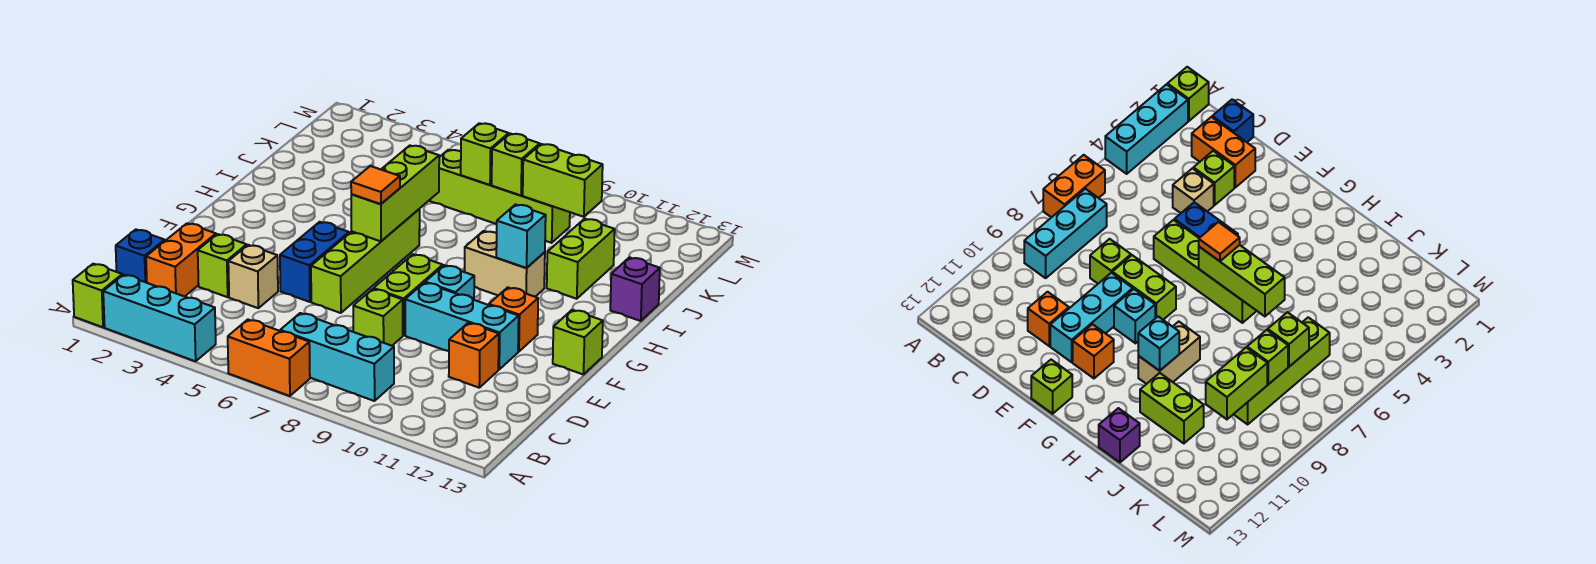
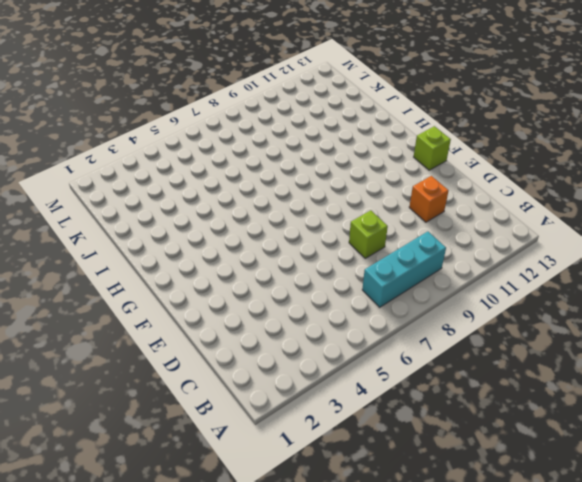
none -> lime brick A1 level 1
none -> cyan brick A2:A4 level 1
none -> orange brick A6:A7 level 1

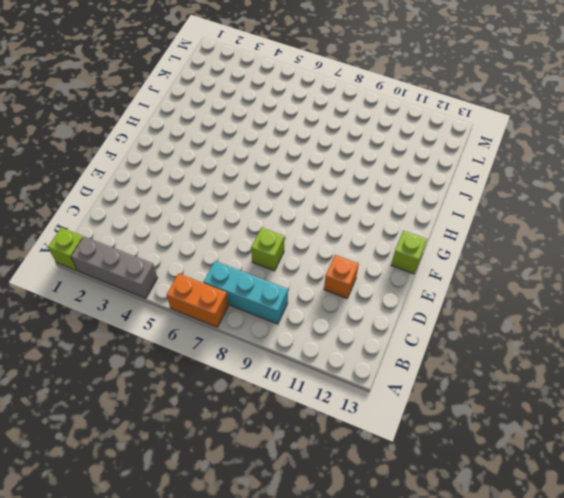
grey brick A2:A4 level 1 -> cyan brick A2:A4 level 1
none -> blue brick C1 level 1
none -> orange brick C2:D2 level 1
none -> lime brick D3 level 1

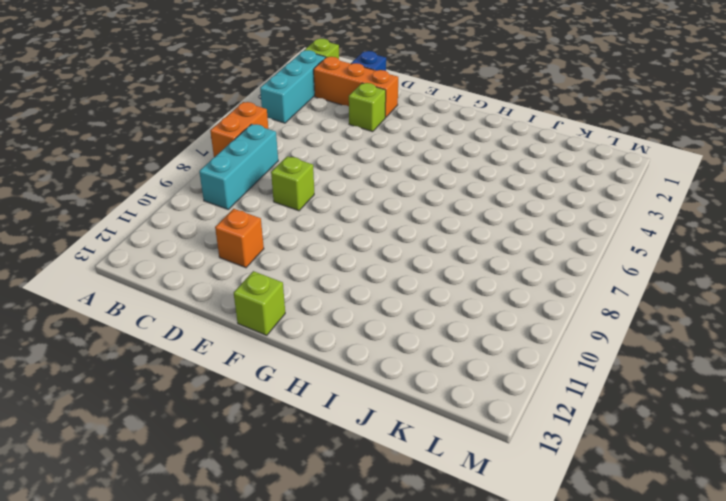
orange brick B2:D2 level 1 -> orange brick C2:D2 level 1
none -> tan brick D4 level 1
none -> blue brick E5:F5 level 1
none -> lime brick E6:H6 level 1

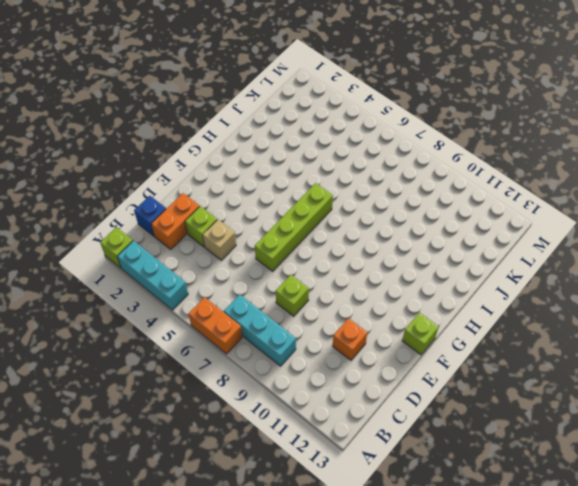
none -> blue brick E5:F5 level 1
none -> lime brick E8:F8 level 1
none -> cyan brick E9:E11 level 1

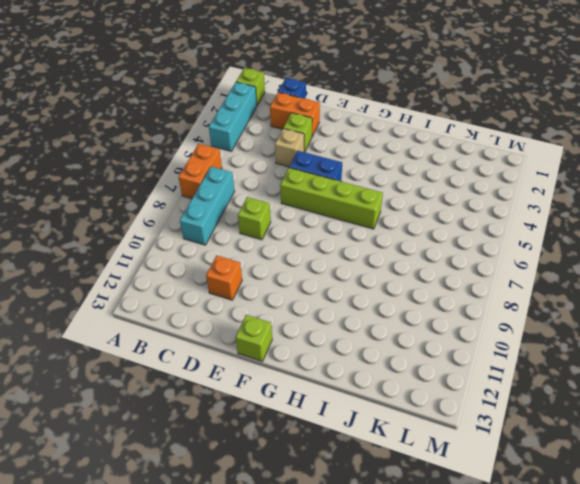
none -> lime brick E8:F8 level 1
none -> cyan brick E9:E11 level 1
none -> cyan brick F9 level 1

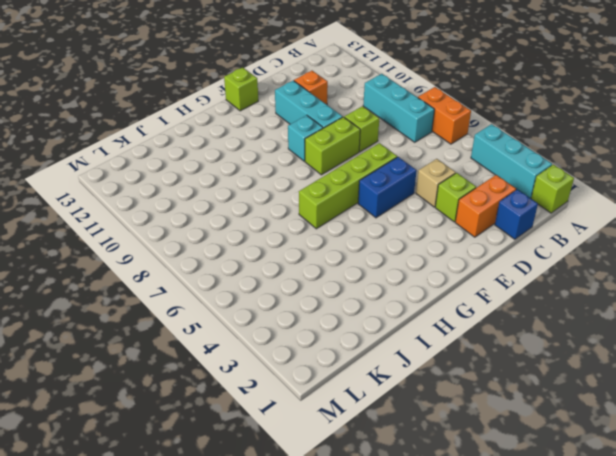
none -> orange brick F11 level 1
none -> tan brick H9:H10 level 1
none -> lime brick I11:J11 level 1

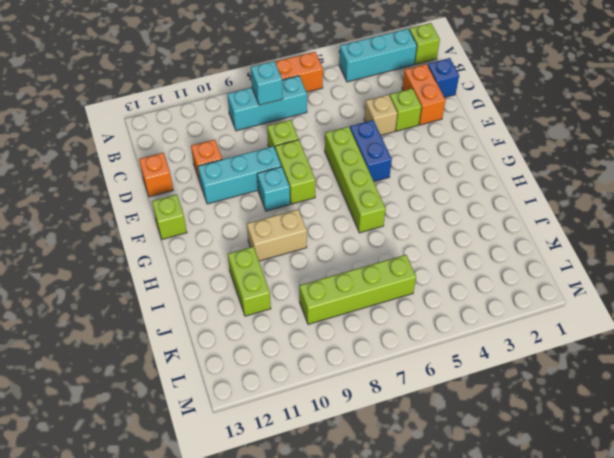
cyan brick B8 level 2 -> cyan brick H10 level 2
orange brick D13 level 1 -> orange brick F11 level 1
none -> purple brick I13 level 1
none -> lime brick G6:I6 level 2
none -> lime brick K7 level 2

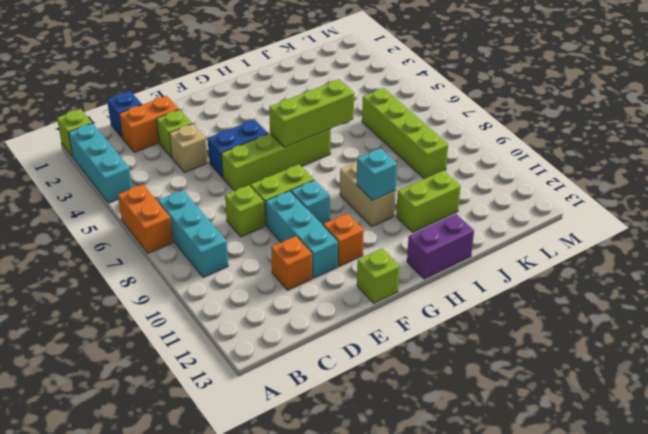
purple brick H13:I13 level 1 -> purple brick I13 level 1
none -> lime brick K7 level 2
none -> lime brick K8 level 2
none -> lime brick K9:K10 level 2

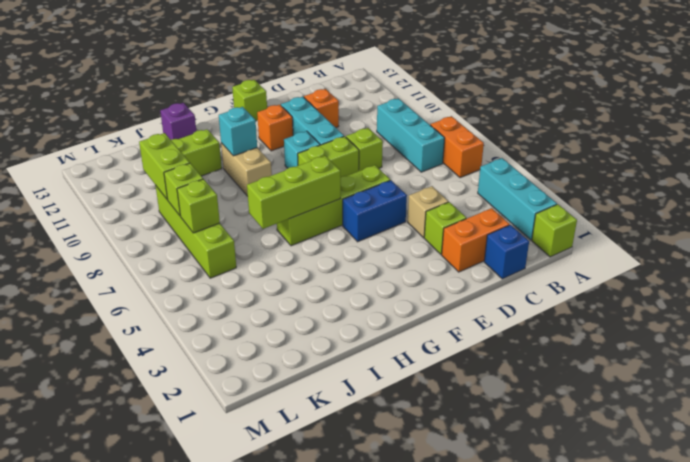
none -> orange tile G6 level 3

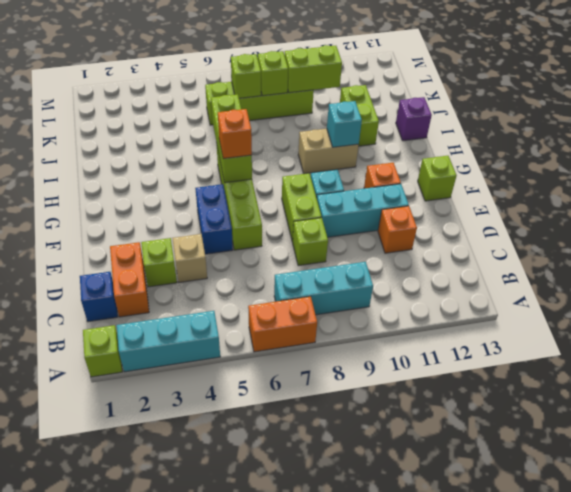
orange brick G6 level 3 -> orange tile G6 level 3

